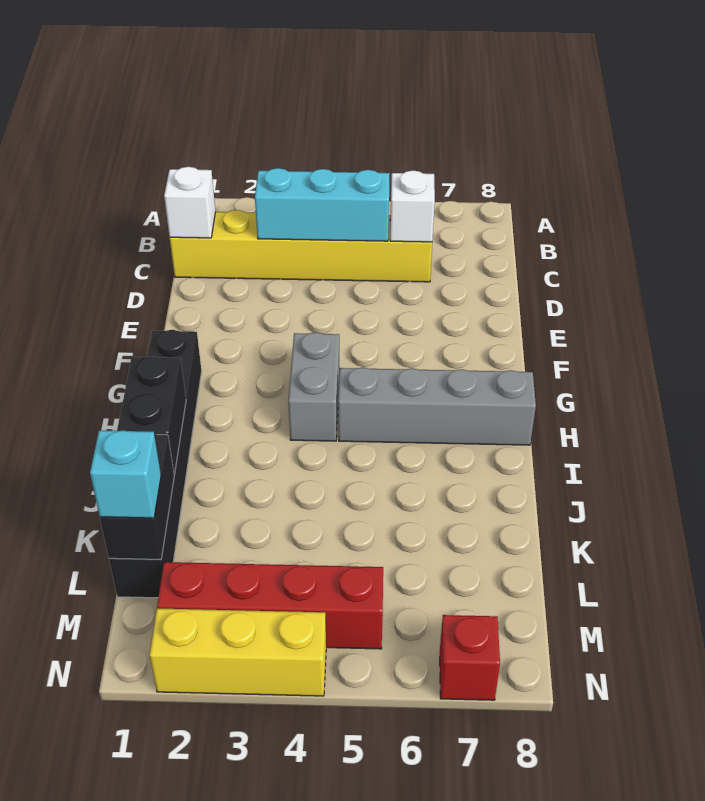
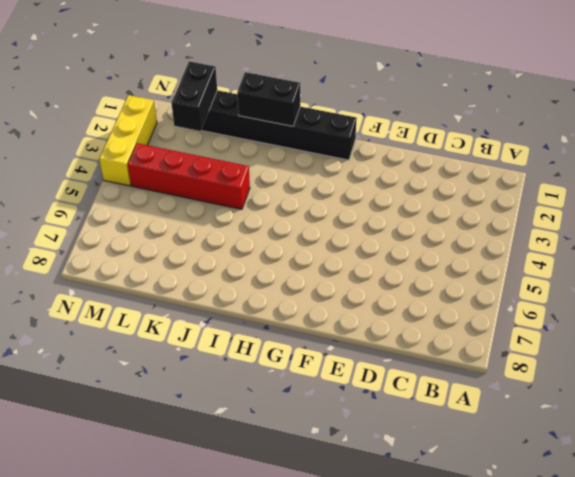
red brick J4:M4 level 1 -> red brick M2:M5 level 1
black brick L1:L2 level 2 -> black brick K1:L1 level 2
none -> yellow brick C1:C6 level 1
none -> grey brick G4:H4 level 1
none -> grey brick H5:H8 level 1

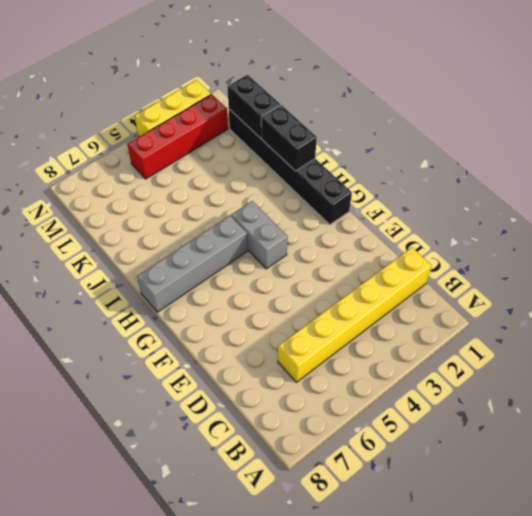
none -> red brick N7 level 1
none -> white brick C1 level 2
none -> cyan brick C3:C5 level 2

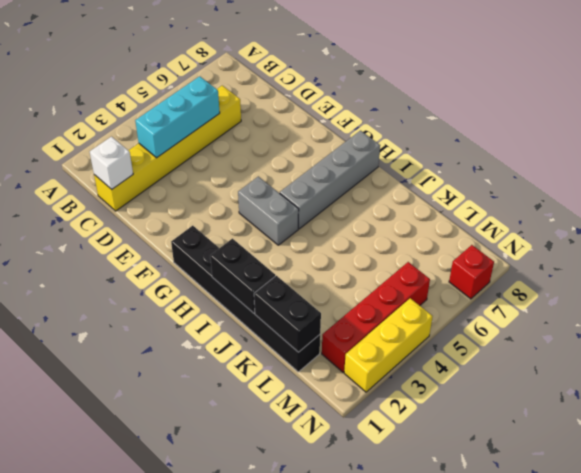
none -> white brick C6 level 2
none -> cyan brick L1 level 3

